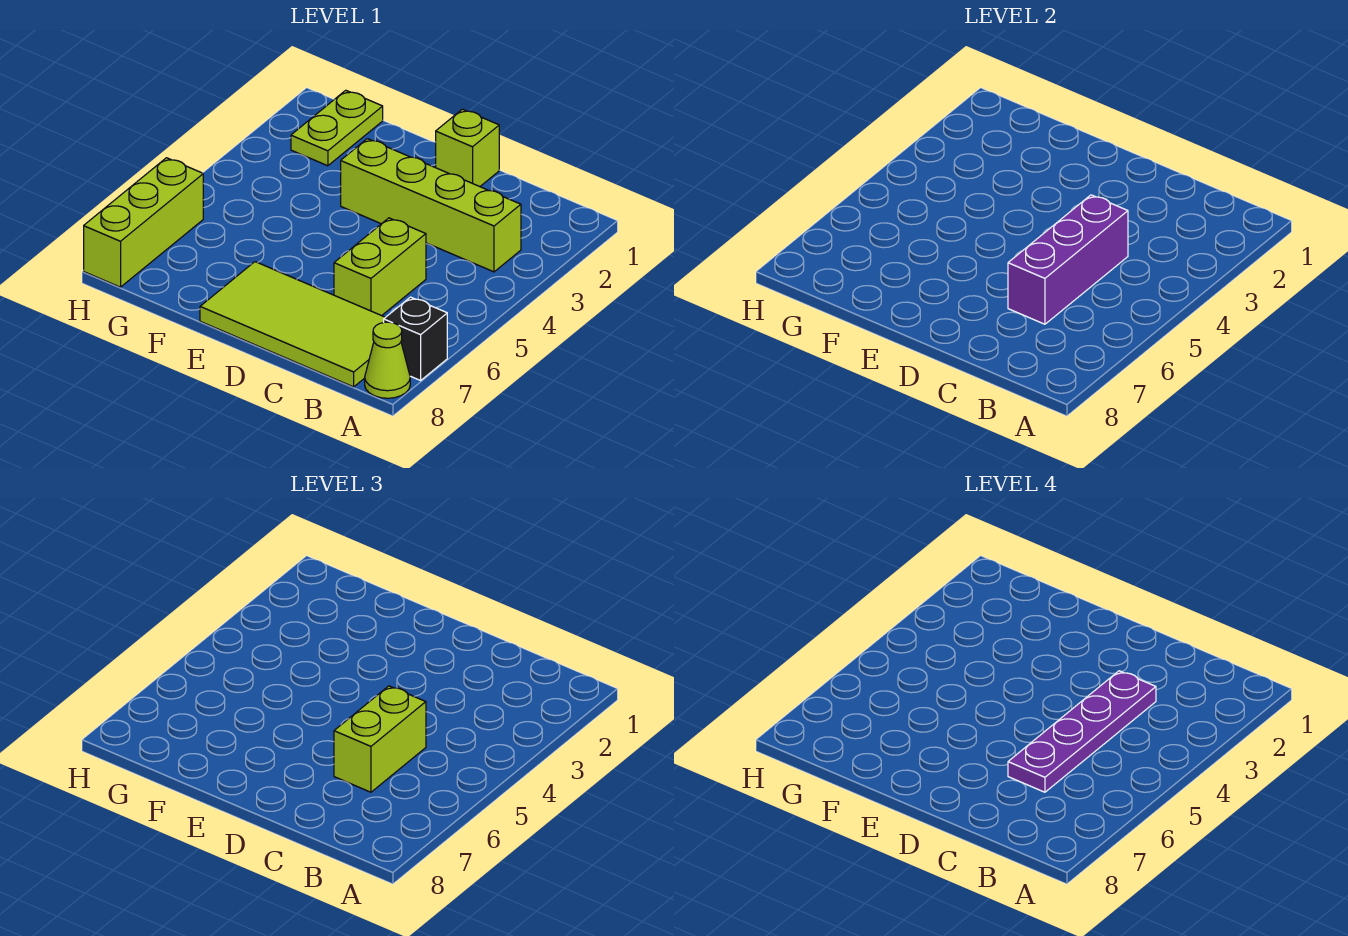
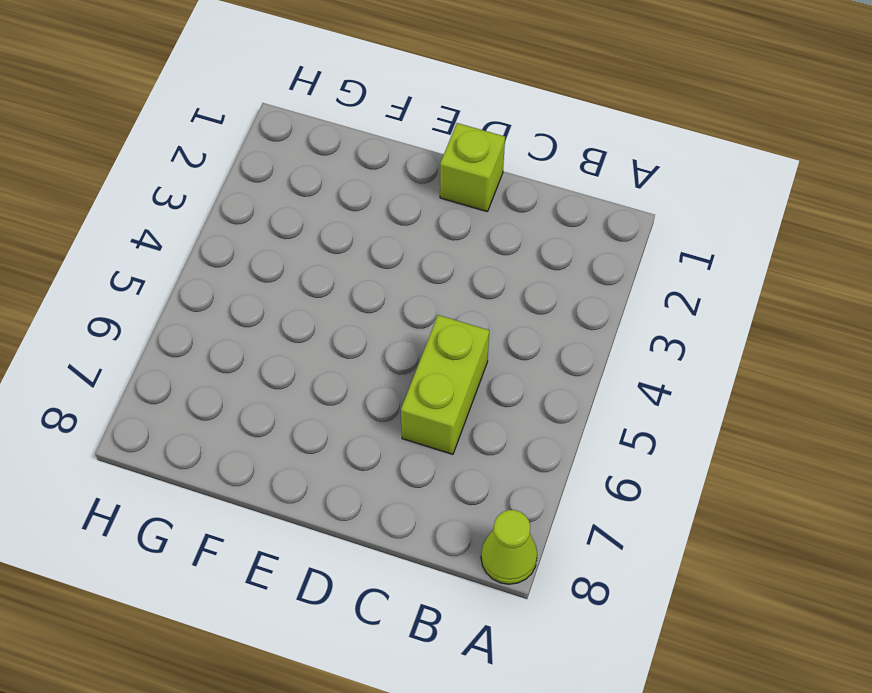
none -> black brick A7 level 1
none -> lime brick B3:E3 level 1

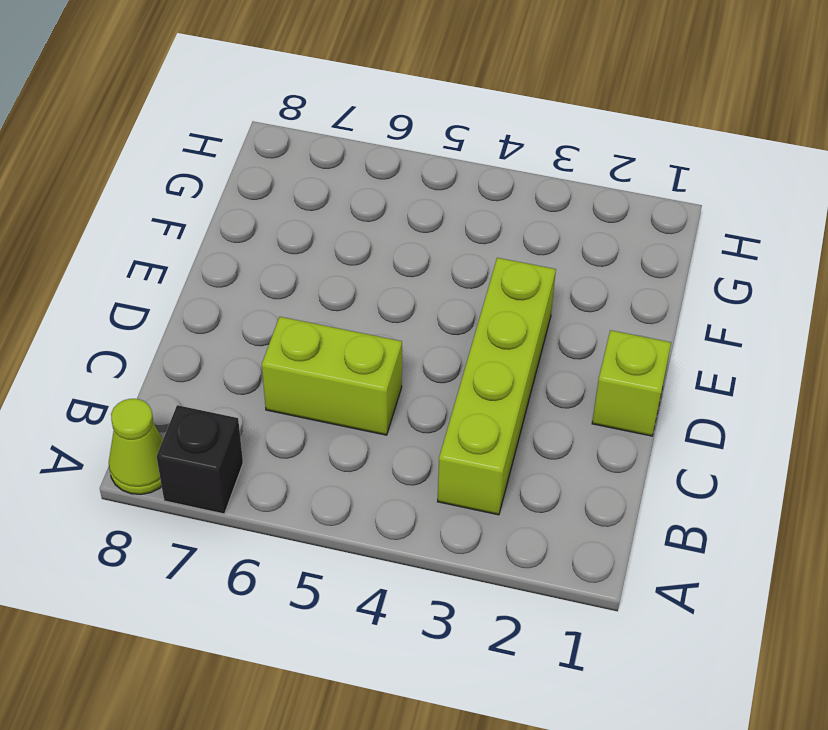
none -> lime tile B7:E8 level 1
none -> lime plate G1:G2 level 1

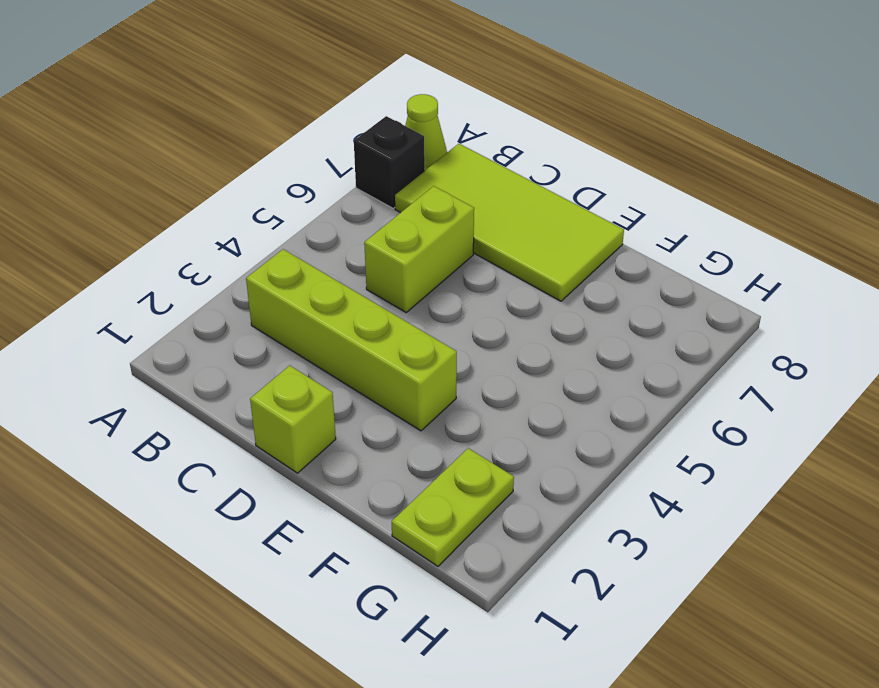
none -> lime brick H6:H8 level 1
none -> purple brick C4:C6 level 2

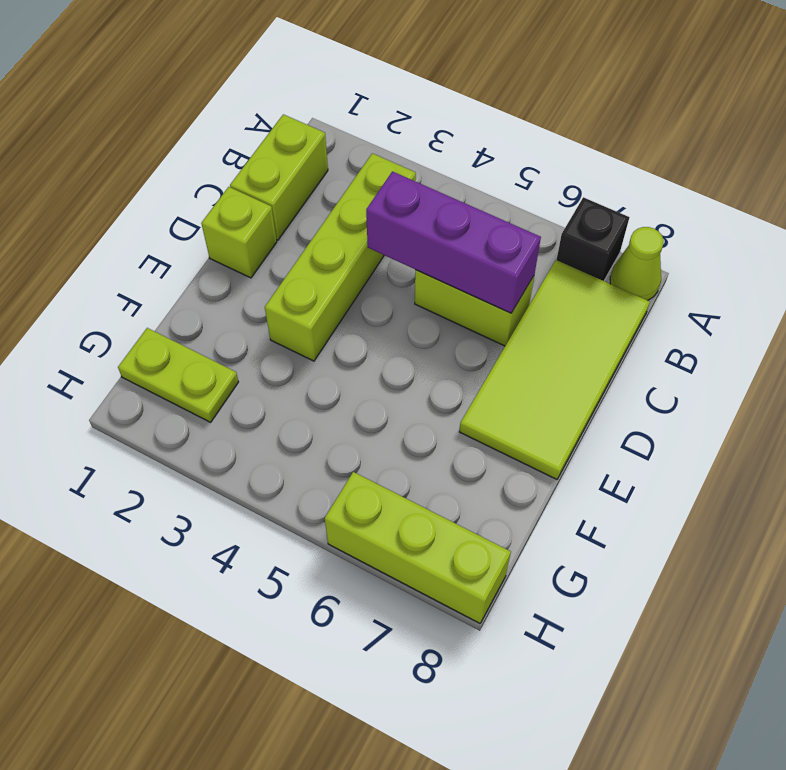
lime brick B1:C1 level 1 -> lime brick C5:C6 level 3
none -> purple plate C3:C6 level 4

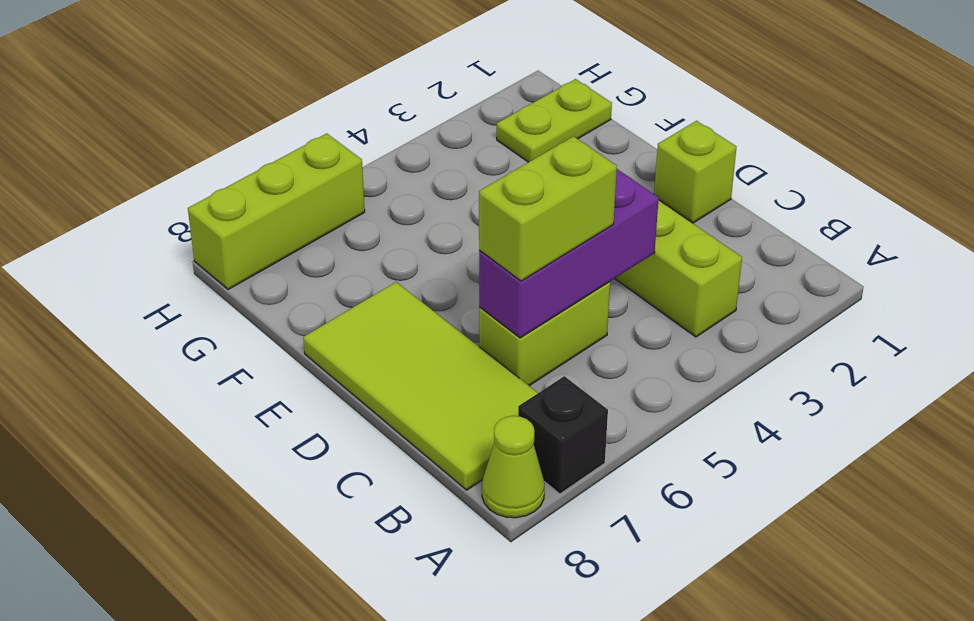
none -> purple plate C3:C6 level 4

